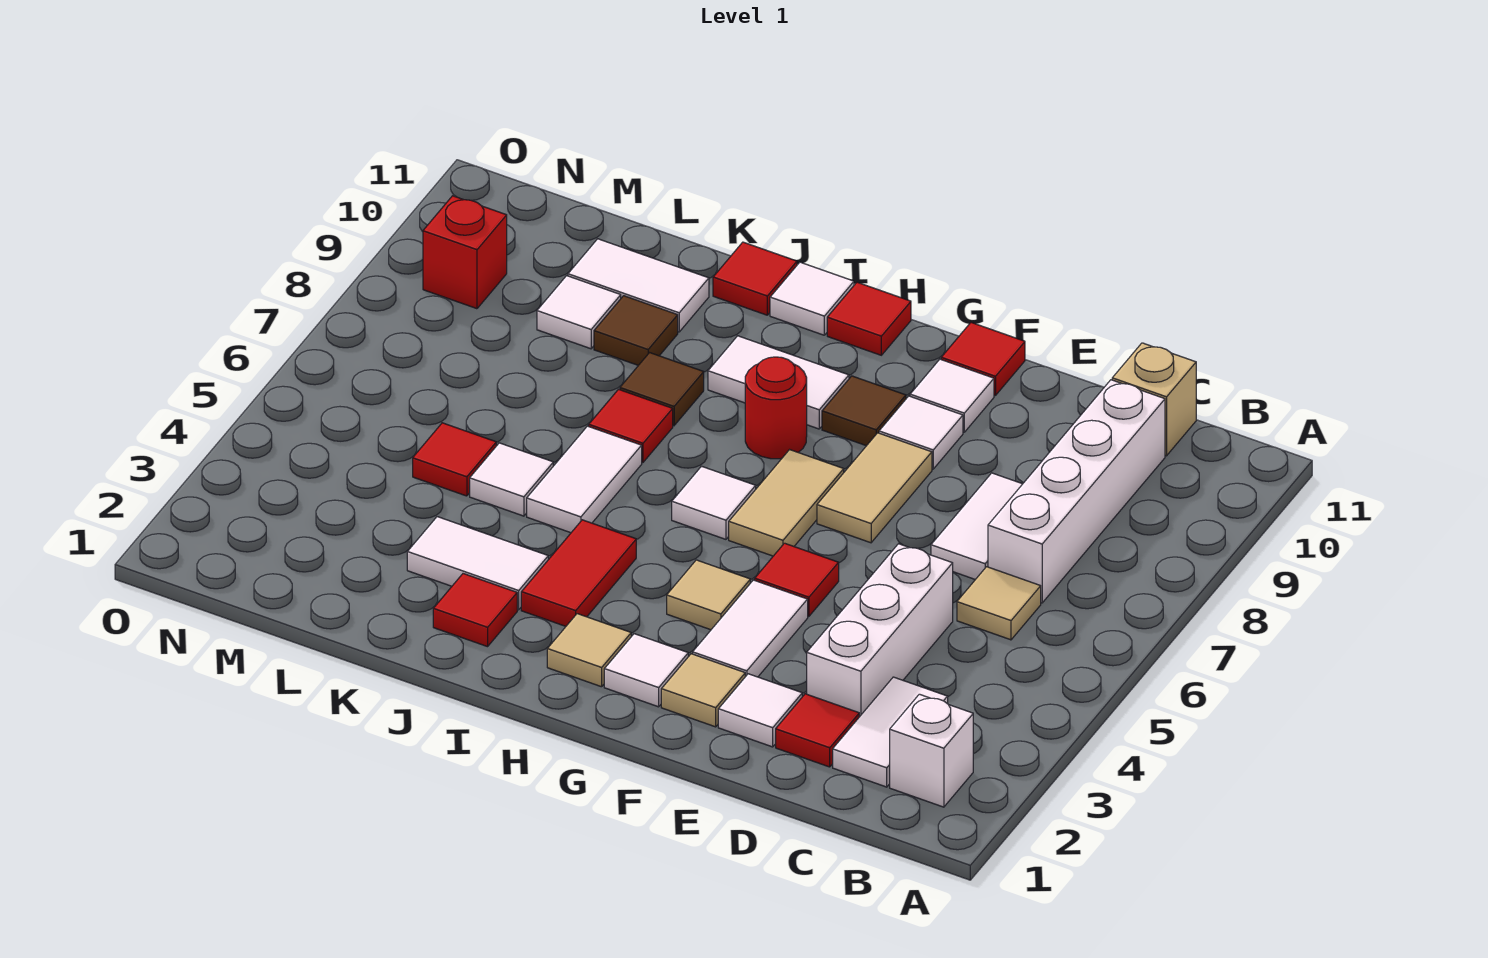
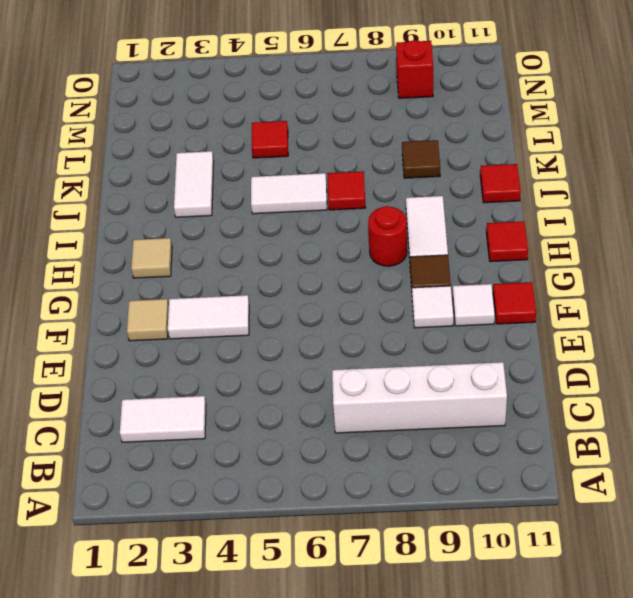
none -> white brick B2 level 1
none -> tan tile C6 level 1
none -> tan brick C11 level 1
none -> red tile D2 level 1

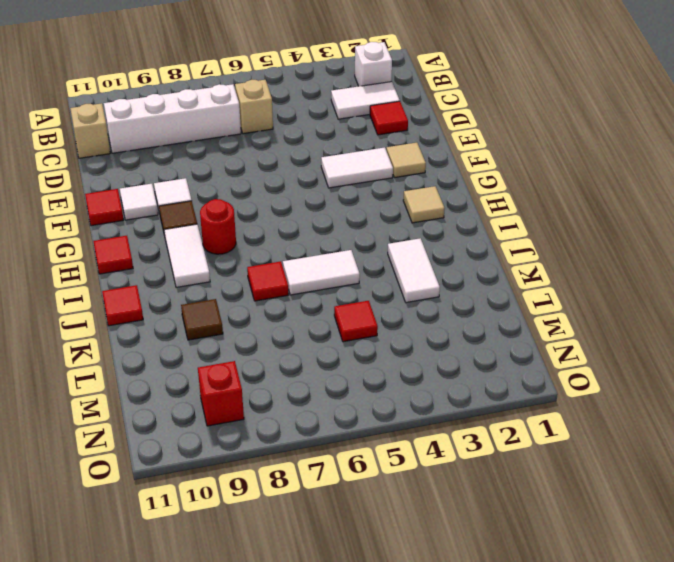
tan brick C6 level 1 -> tan tile C6 level 1
none -> white brick D3:D5 level 1
none -> white tile D7:D8 level 1
none -> white tile E2 level 1
none -> red tile F5 level 1

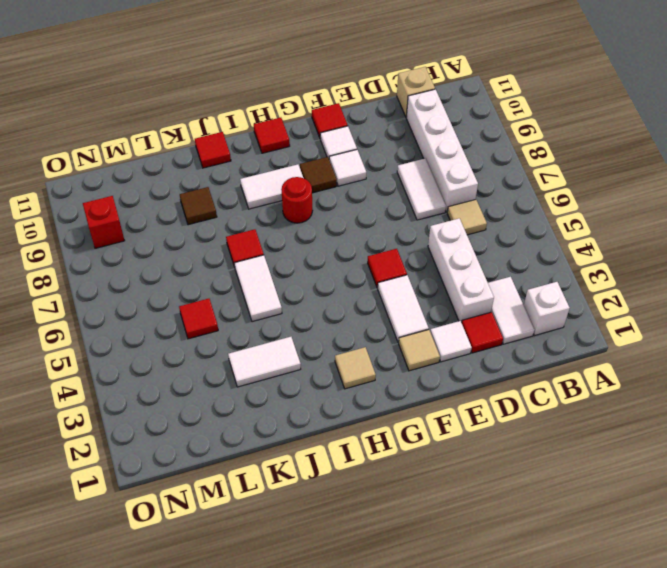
none -> tan tile F7:F8 level 1
none -> white tile G2 level 1
none -> tan tile G4 level 1
none -> tan tile G6:G7 level 1

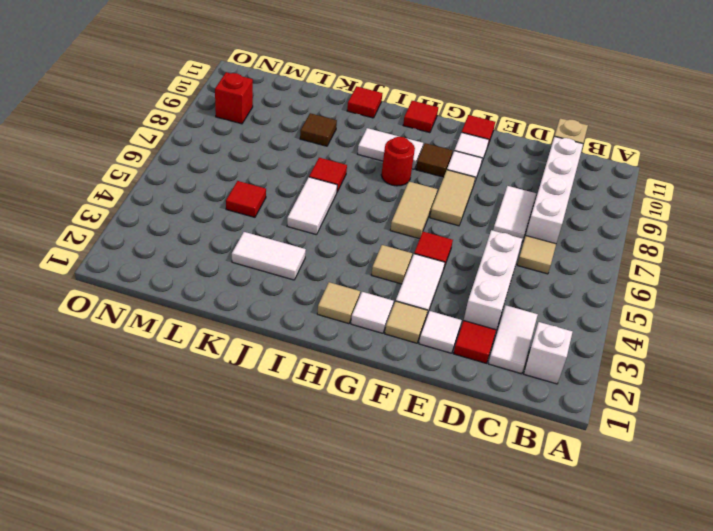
none -> white tile H6 level 1
none -> red tile I3:I4 level 1
none -> white tile I11 level 1
none -> red tile J2 level 1

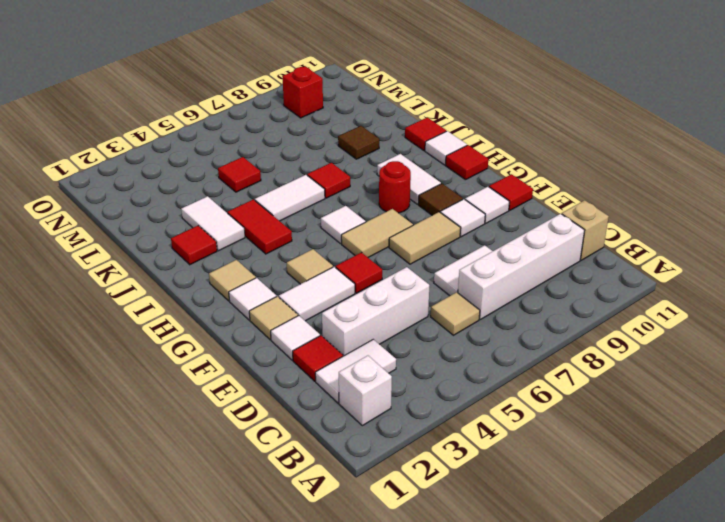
red tile I4:J4 level 1 -> red tile I3:I4 level 1
none -> brown tile J8 level 1
none -> white tile K5 level 1
none -> white tile K10:L10 level 1
none -> white tile L9 level 1

